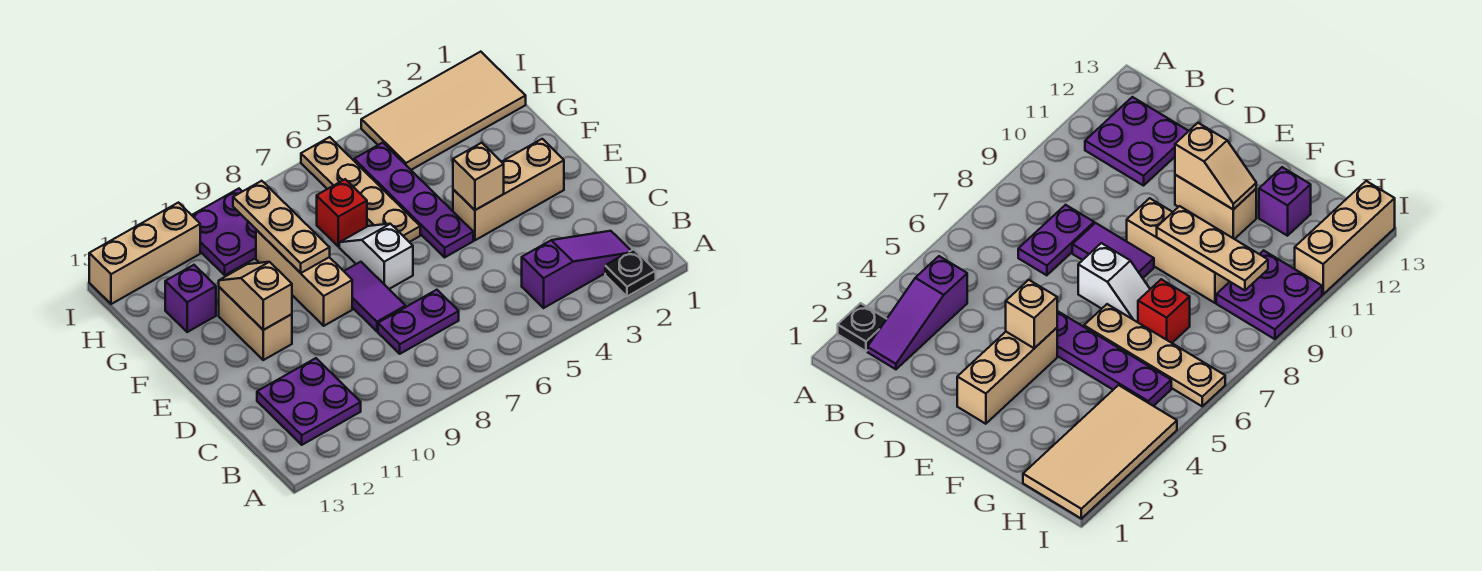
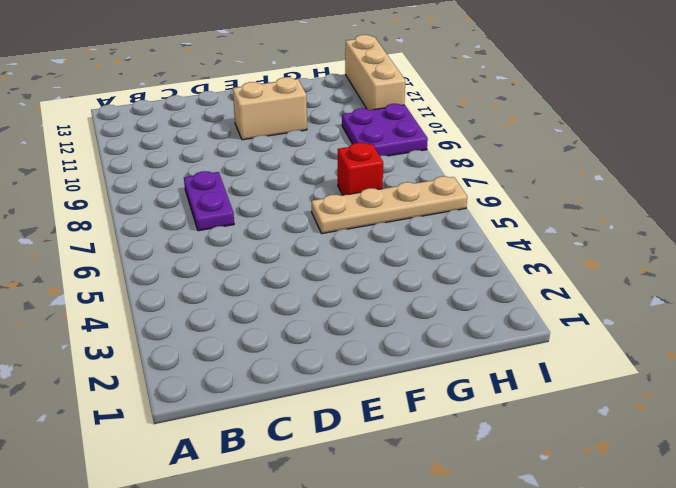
none -> black plate A2 level 1
none -> purple slope B2:B4 level 1 top 4
none -> purple plate B11:C12 level 1

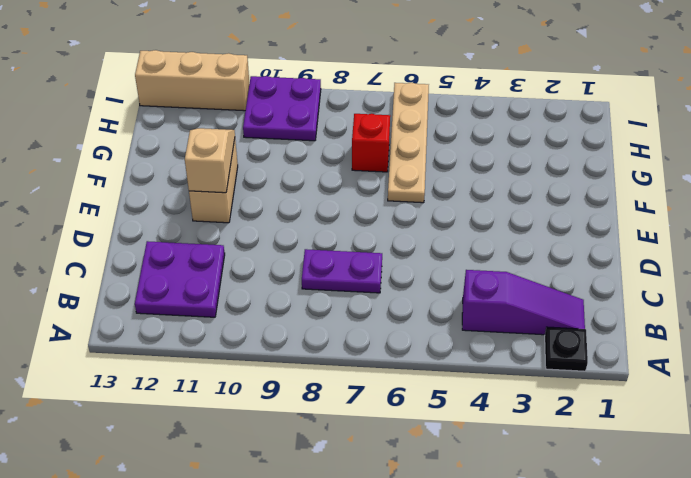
none -> purple tile D8:E8 level 1
none -> tan brick E2:E4 level 1
none -> purple plate E5:H5 level 1

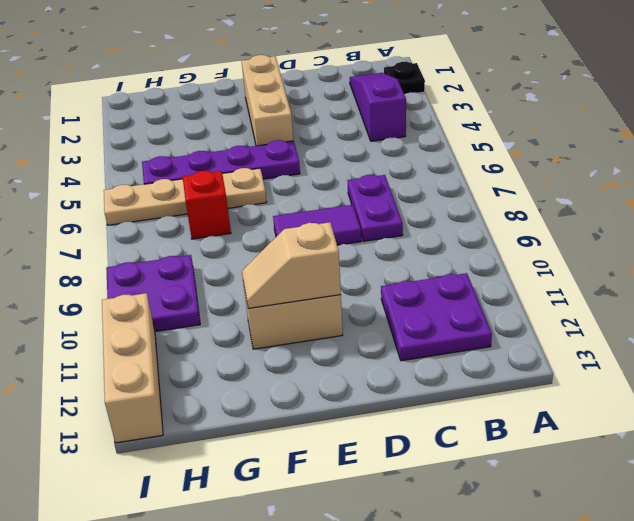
none -> white slope E7:F7 level 1 top E
none -> tan brick E9:G9 level 1
none -> purple brick G12 level 1

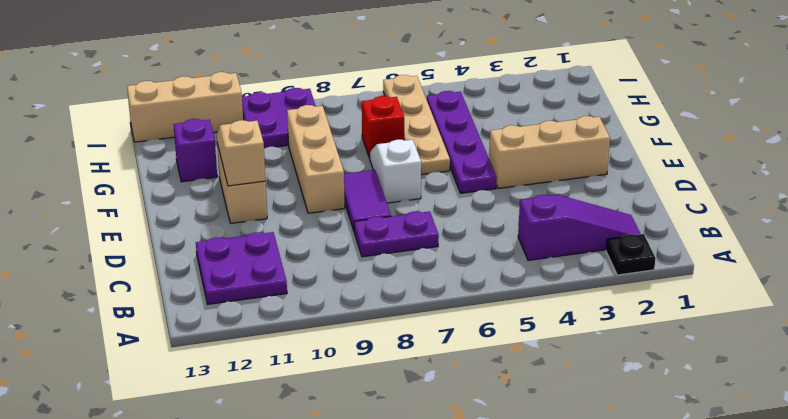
none -> tan tile H1:I4 level 1
none -> tan brick E4 level 2
none -> tan plate F9:H9 level 2

